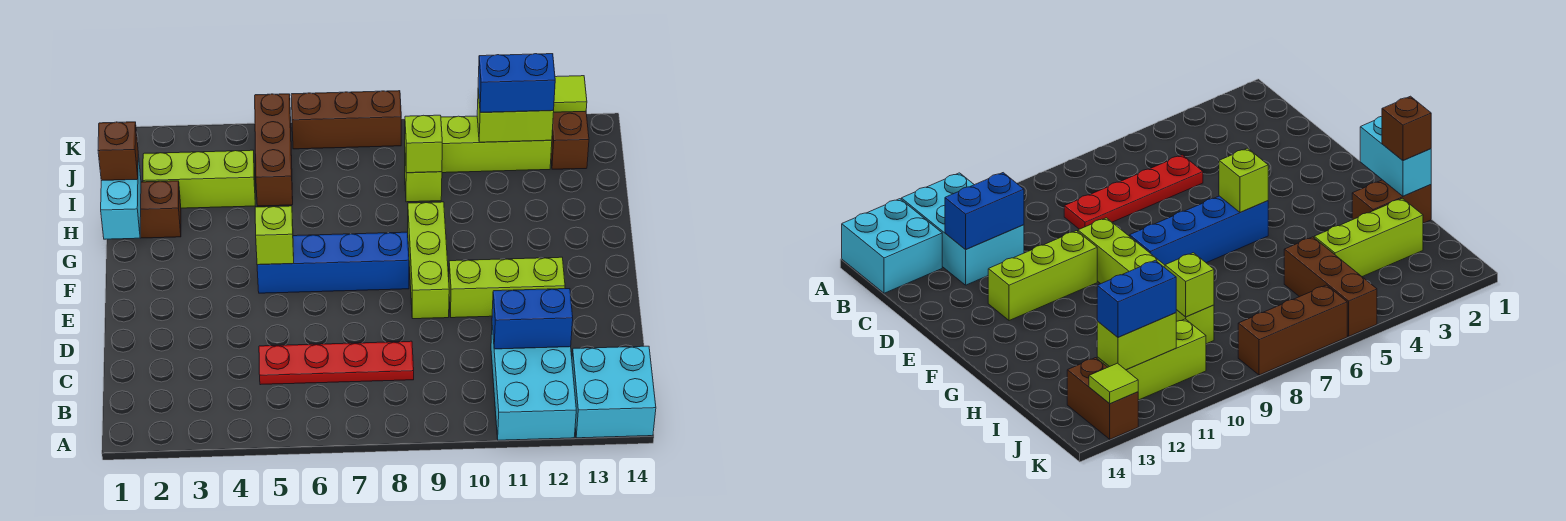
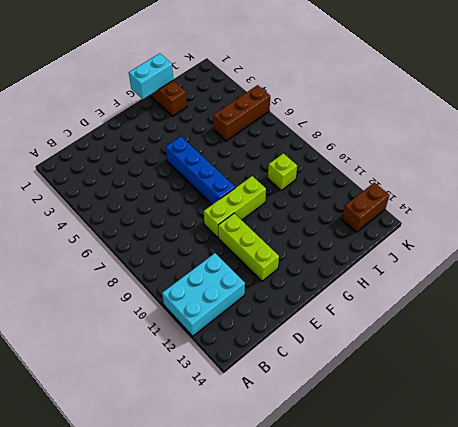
none -> cyan brick A13:B14 level 1
none -> red plate C5:C8 level 1
none -> lime brick I2:I4 level 1

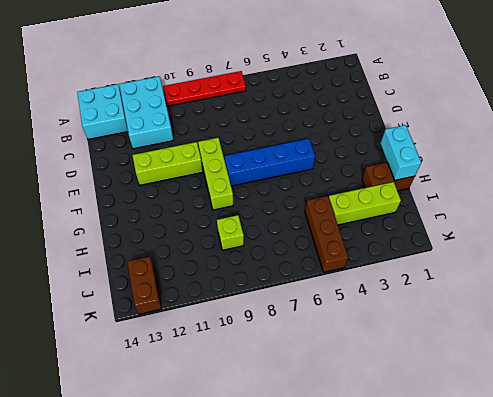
red plate A7:A10 level 1 -> red plate C5:C8 level 1
none -> lime brick J10:J12 level 1
none -> brown brick K6:K8 level 1
none -> blue brick C11:C12 level 2

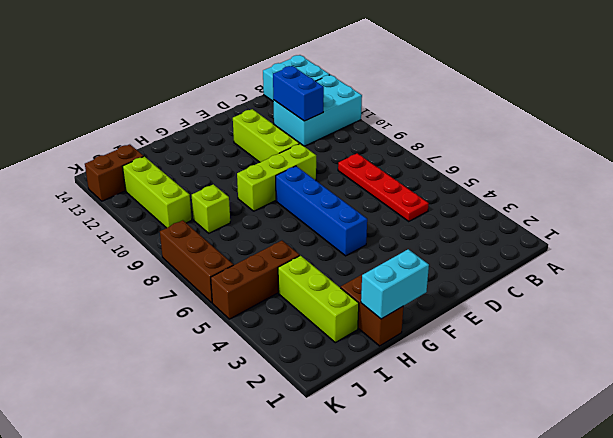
none -> lime brick F5 level 2
none -> lime brick I9 level 2
none -> lime brick J11:J12 level 2

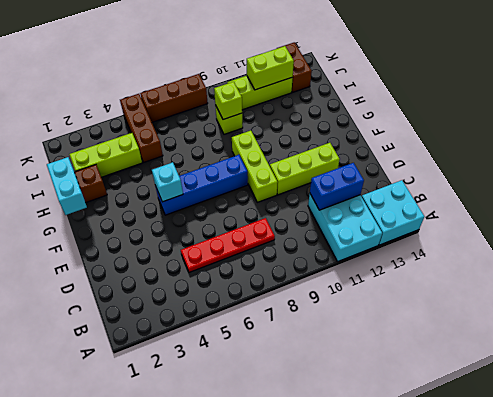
cyan brick F5 level 2 -> lime brick F5 level 2
none -> lime tile K13 level 2
none -> brown brick H1 level 3
none -> blue brick J11:J12 level 3

